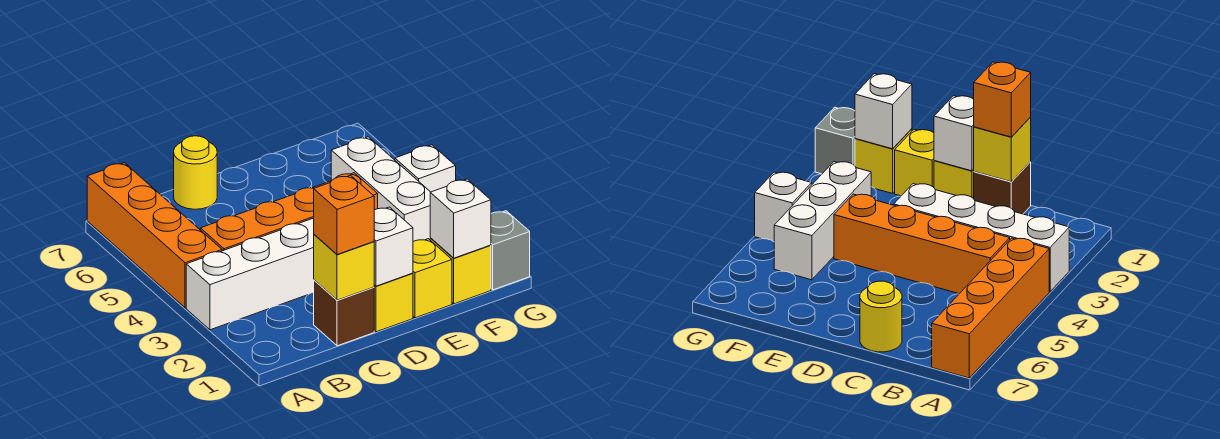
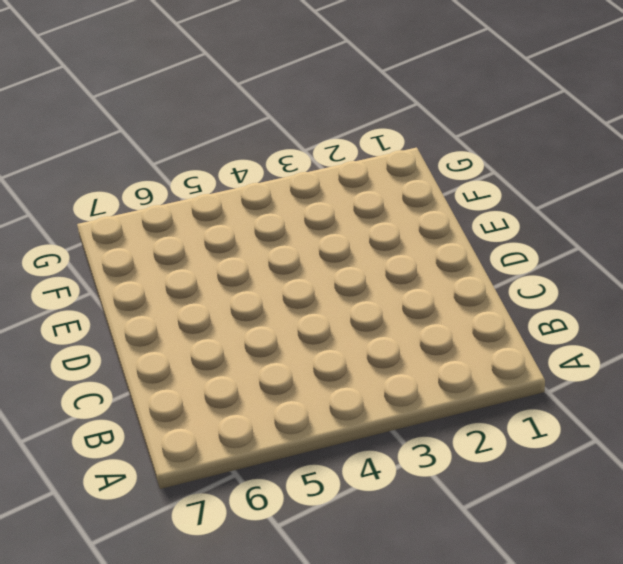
none -> white brick A3:D3 level 1
none -> orange brick A4:A7 level 1
none -> orange brick B4:E4 level 1

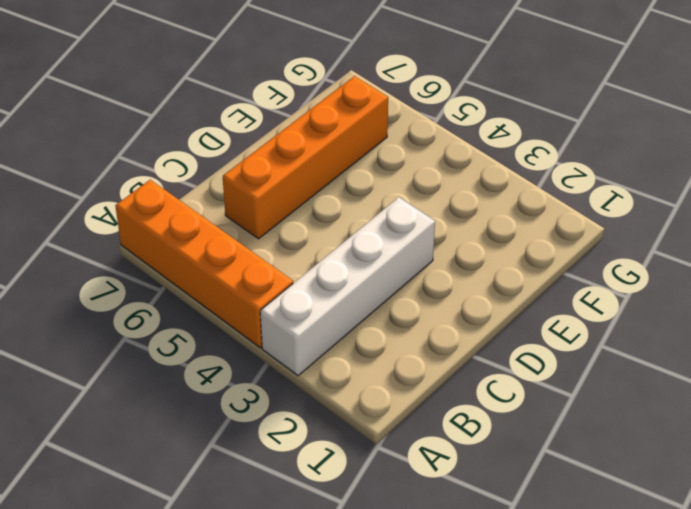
orange brick C6:F6 level 1 -> orange brick B4:E4 level 1
none -> brown brick C1 level 1
none -> yellow round brick C7 level 1
none -> yellow brick D1 level 1

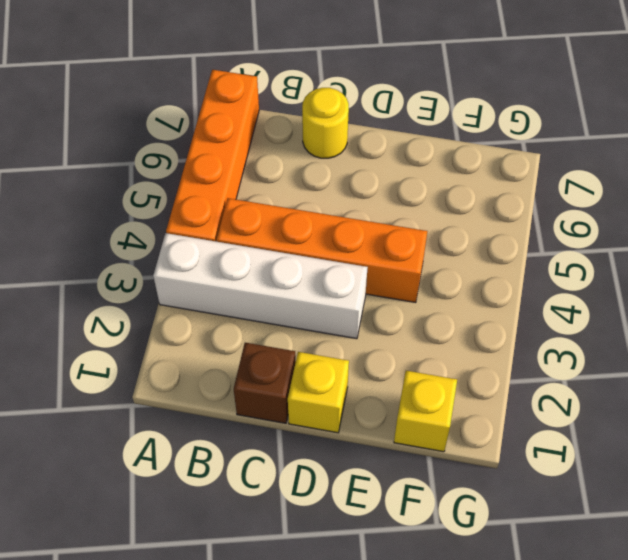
none -> yellow brick E1 level 1
none -> white brick F3:F5 level 1
none -> grey brick G1 level 1

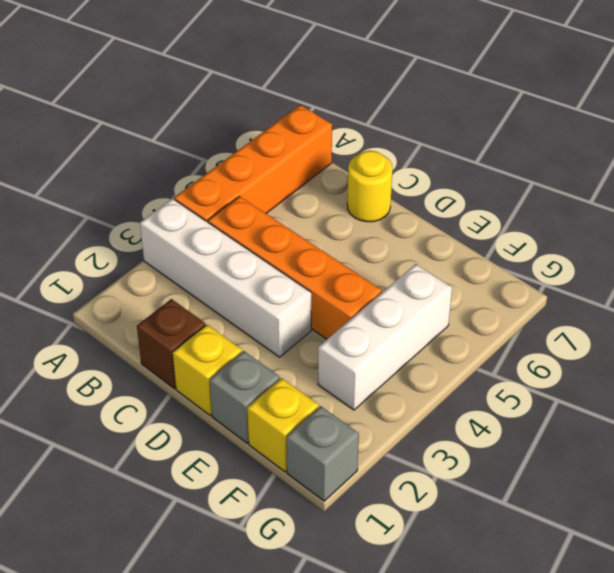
grey brick E1 level 1 -> yellow brick E1 level 1
none -> white brick G4 level 1
none -> yellow brick C1 level 2
none -> white brick D1 level 2

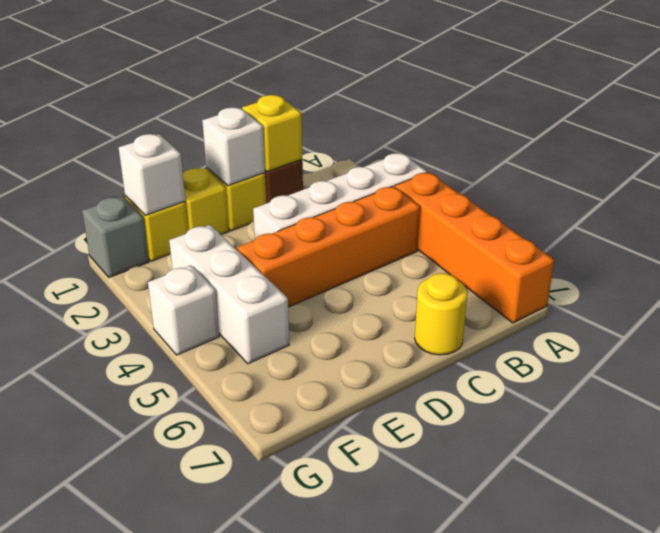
none -> orange brick C1 level 3

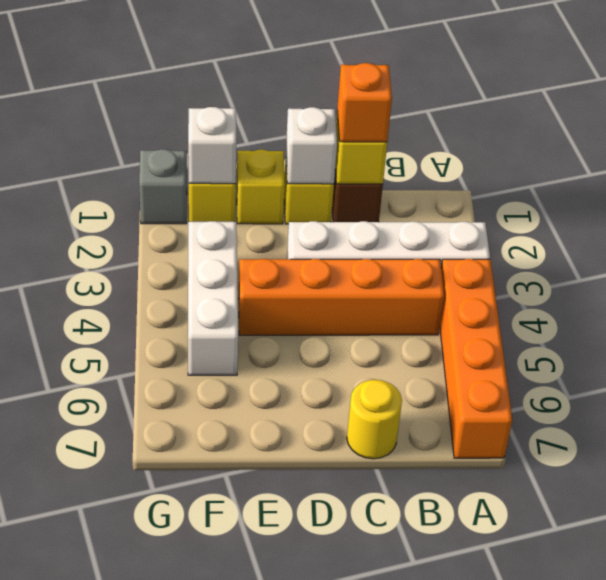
none -> white brick G4 level 1

